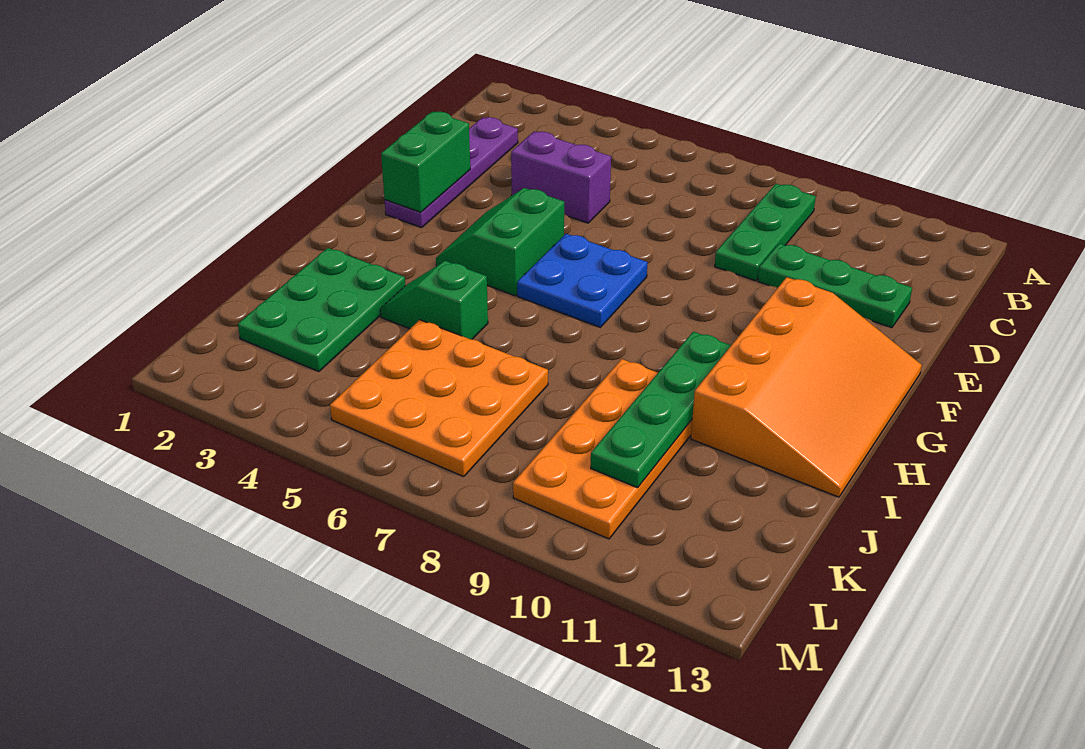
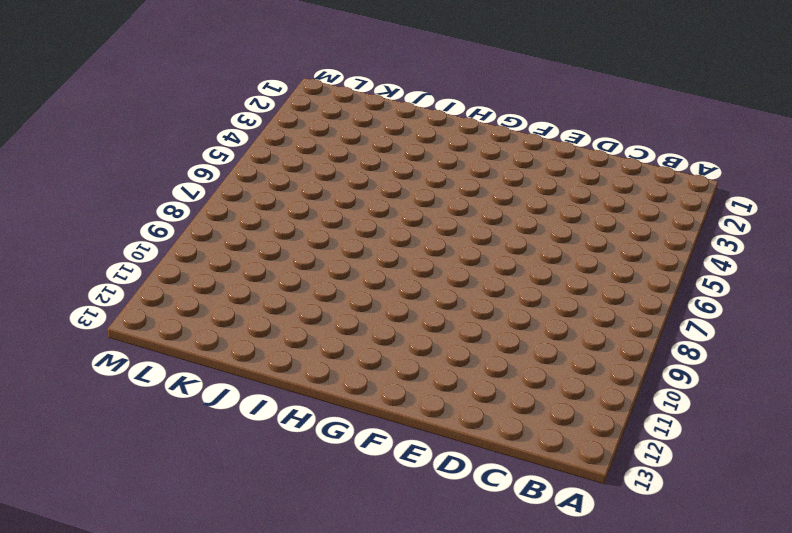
none -> green plate B9:D9 level 1
none -> purple plate C2:F2 level 1
none -> purple brick D4:D5 level 1

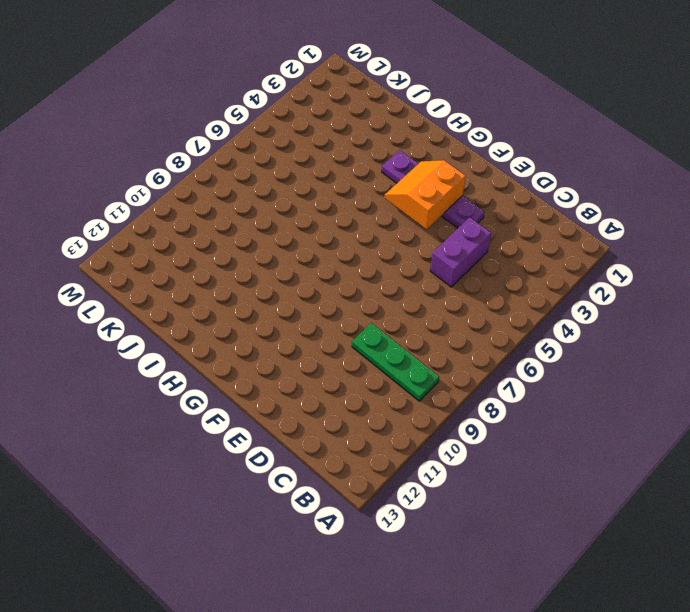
purple plate E3:H3 level 1 -> purple plate C2:F2 level 1
orange slope F3:G4 level 2 top F -> none
none -> green plate D10:D12 level 1
none -> green slope F4:G5 level 1 top 5
none -> blue plate F6:G7 level 1

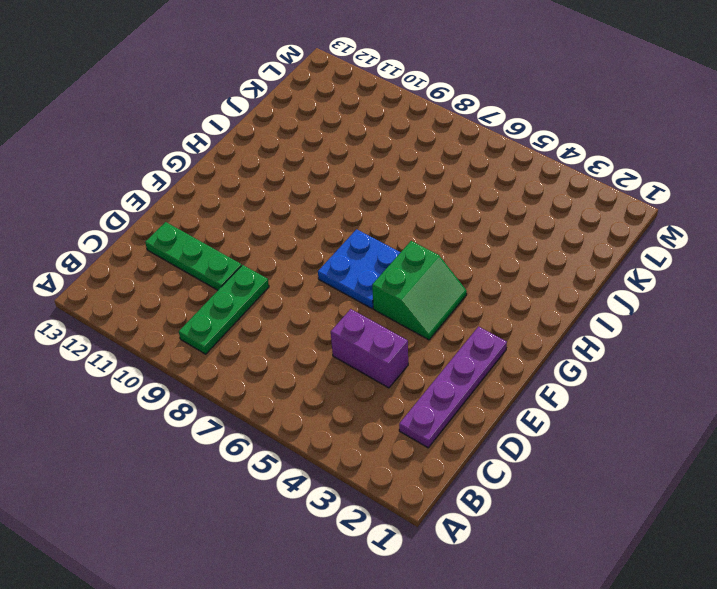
none -> orange slope F11:I13 level 1 top 11
none -> green plate I2:K3 level 1
none -> green slope I4:I5 level 1 top 5

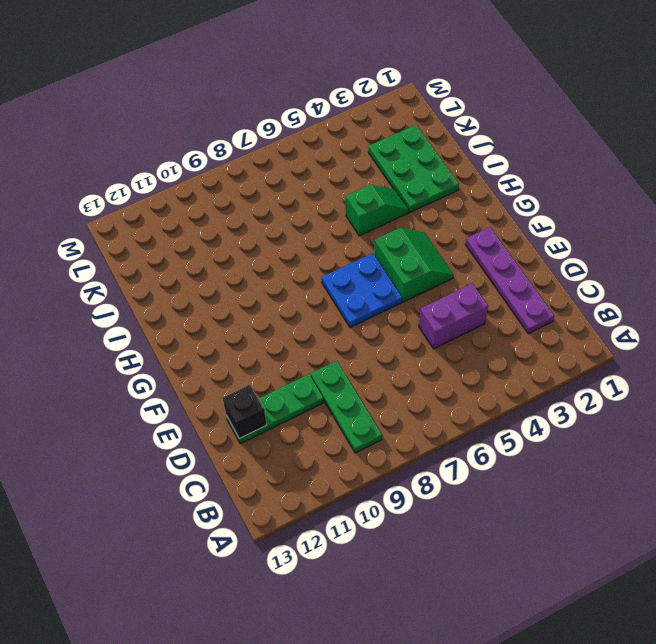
black brick D12 level 2 -> none
none -> orange slope F11:I13 level 1 top 11
none -> orange plate I9:L10 level 1
none -> orange plate J5:L7 level 1

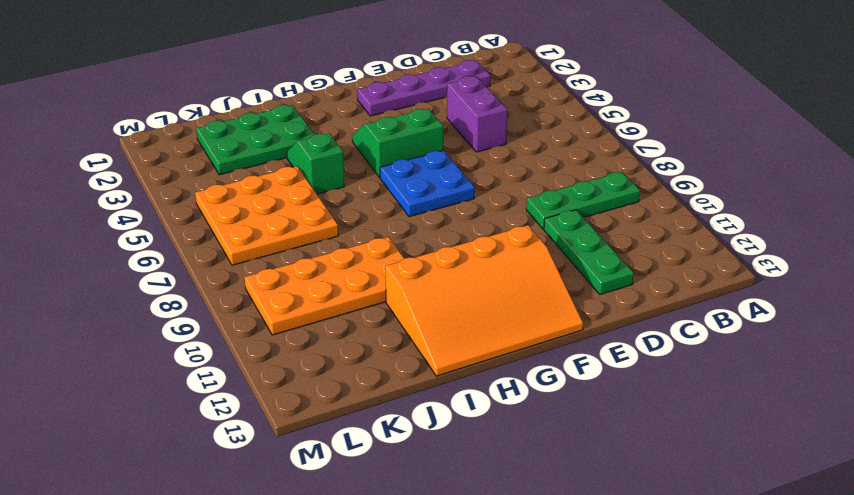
none -> green brick E2:F2 level 2
none -> green plate H10:K10 level 2

